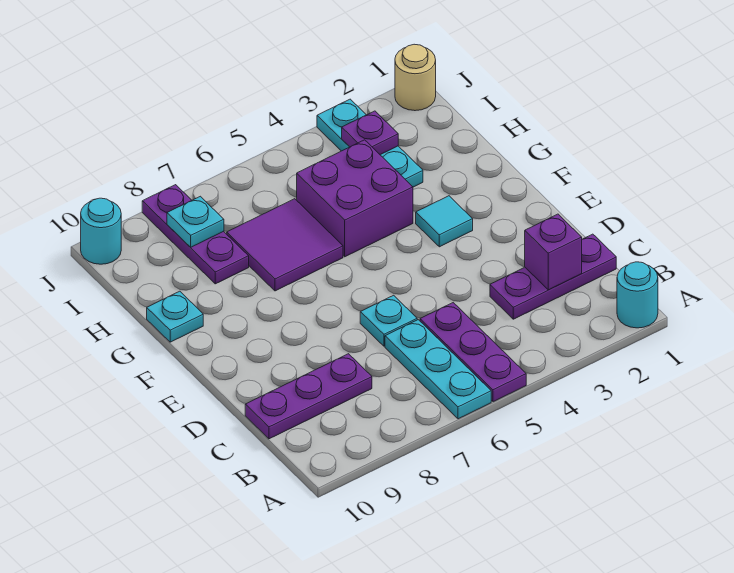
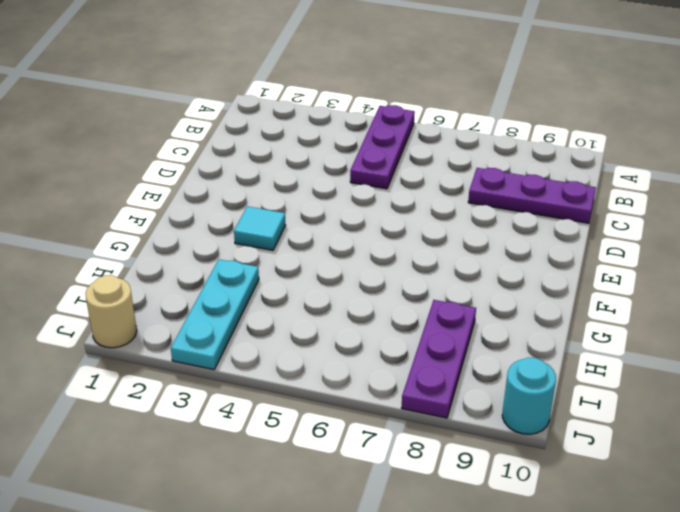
none -> cyan round brick A1 level 1
none -> cyan plate A6:C6 level 1
none -> purple plate C1:C3 level 1

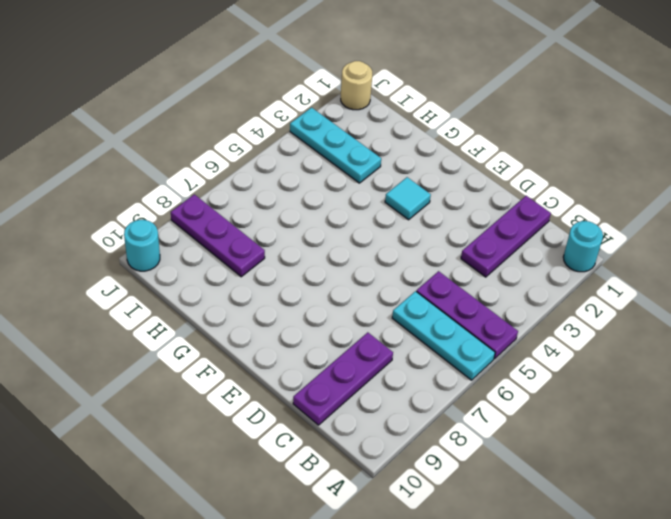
none -> cyan plate D6 level 1
none -> purple brick G4:H5 level 1
none -> purple tile G6:H7 level 1

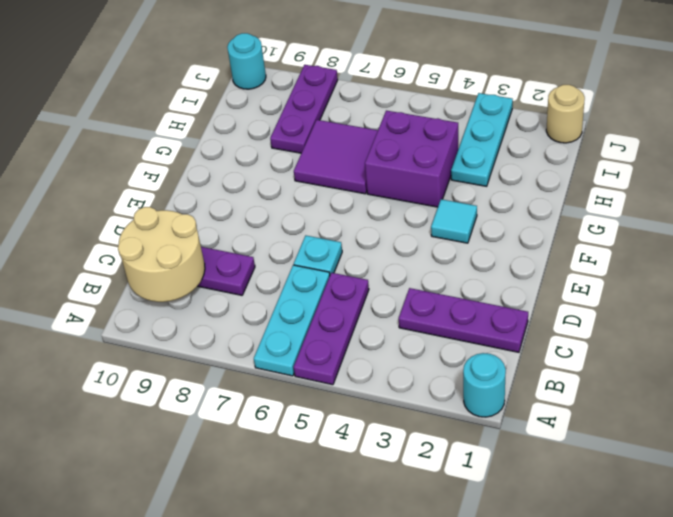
tan round brick B9:C10 level 2 -> none
none -> cyan plate G10 level 1
none -> purple brick C2 level 2
none -> purple plate I3 level 2

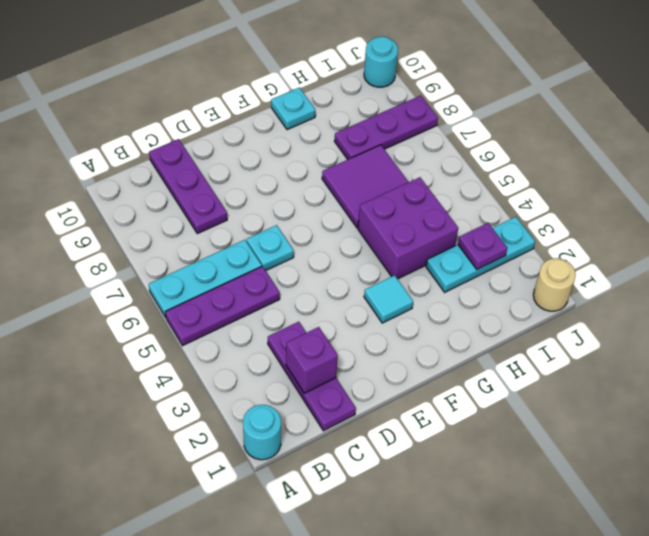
none -> cyan plate I8 level 2

